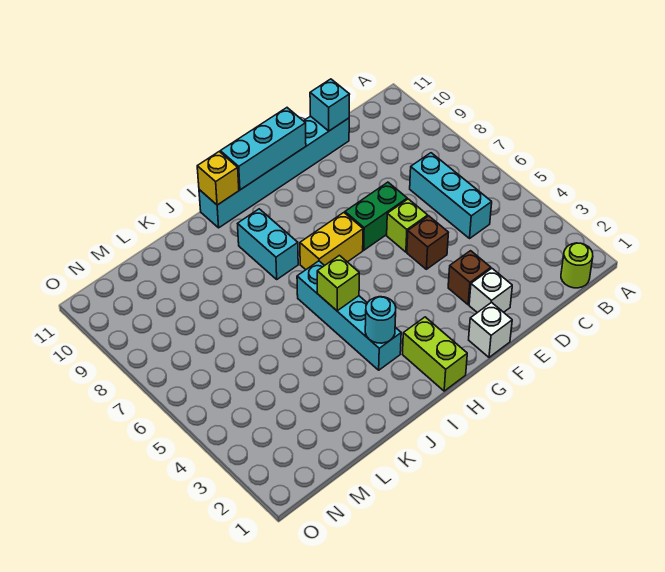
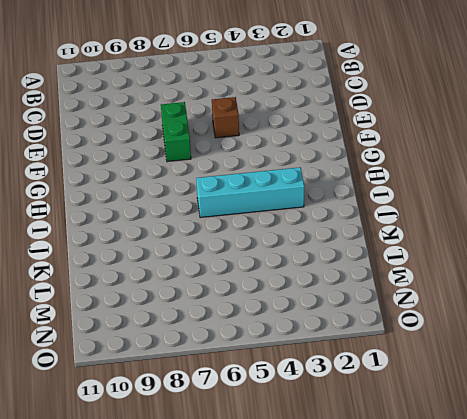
none -> lime round brick B1 level 1
none -> cyan brick C5:C7 level 1
none -> cyan brick D11:I11 level 1

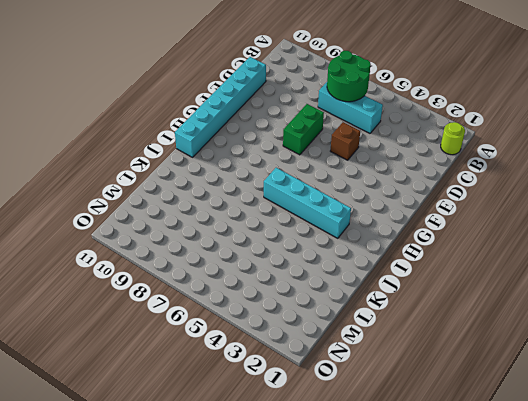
green round brick B6:C7 level 2 -> none
none -> white brick E2 level 1
none -> brown brick E3 level 1
none -> lime brick E6 level 1

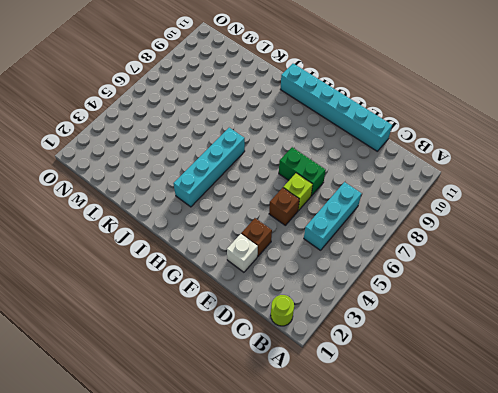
none -> white brick F1 level 1
none -> yellow brick G7:H7 level 1
none -> lime brick H1:H2 level 1

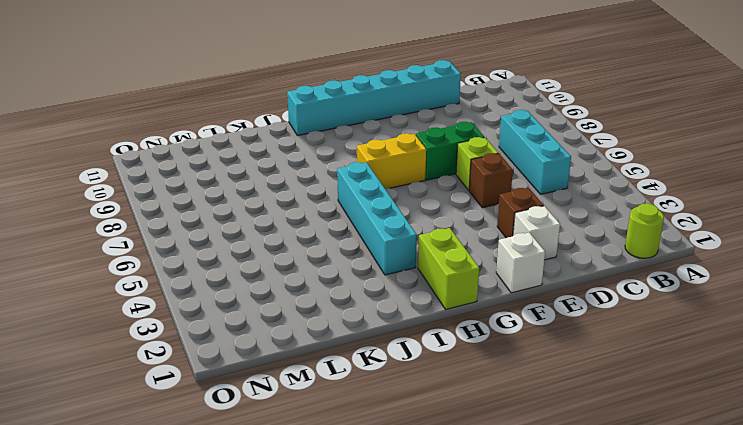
none -> cyan brick I8:I9 level 1
none -> cyan brick D11 level 2
none -> cyan brick F11:H11 level 2

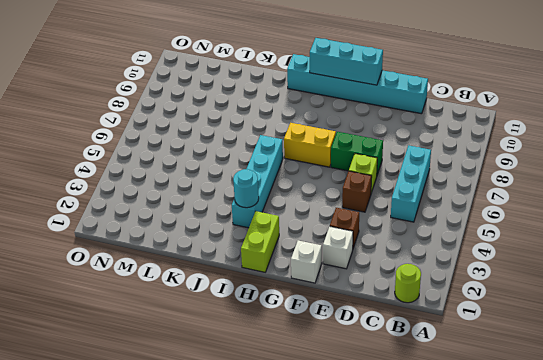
none -> cyan brick I8:I9 level 1
none -> cyan brick D11 level 2
none -> lime brick I5 level 2

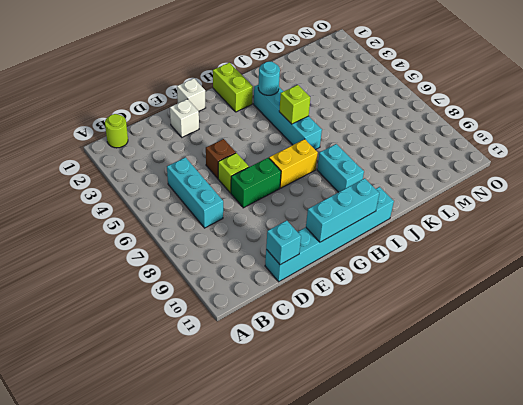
none -> brown brick E3 level 1
none -> yellow brick I11 level 2

